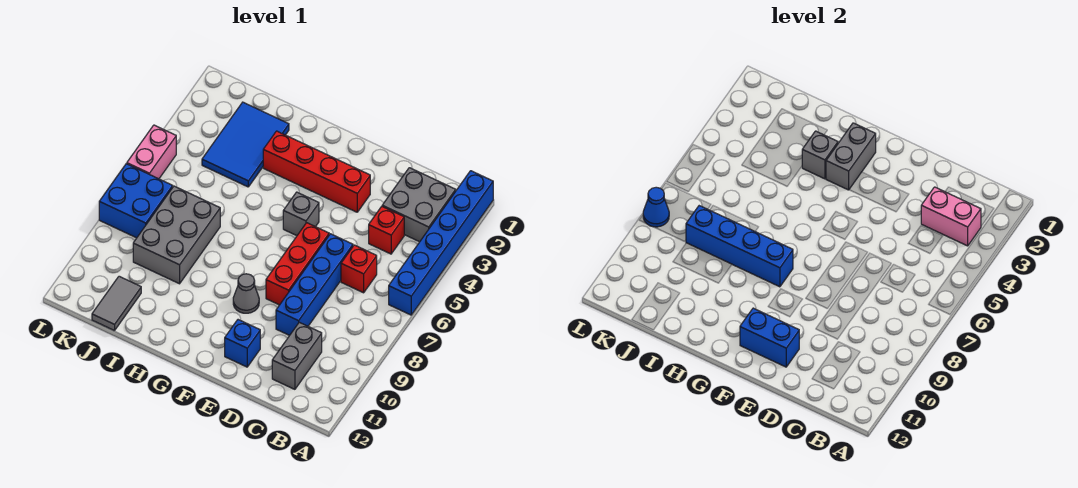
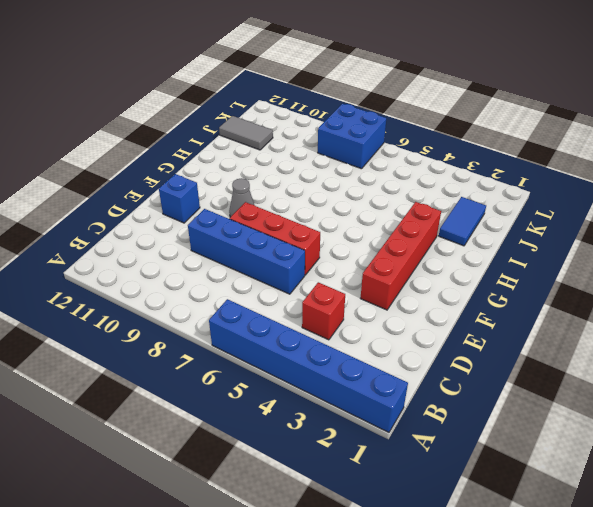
blue tile I2:J2 level 1 -> blue tile I2:J4 level 1
none -> grey brick B2:C3 level 1
none -> red brick C6 level 1
none -> grey brick C10:C11 level 1

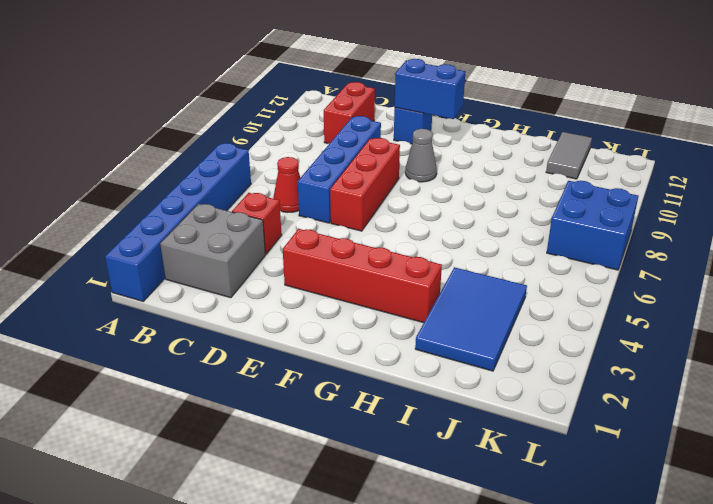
red cone C6 level 1 -> red brick C6 level 1
red brick C10:C11 level 1 -> grey brick C10:C11 level 1
none -> grey brick F5 level 1
none -> grey brick I7:J9 level 1
none -> pink brick L5:L6 level 1

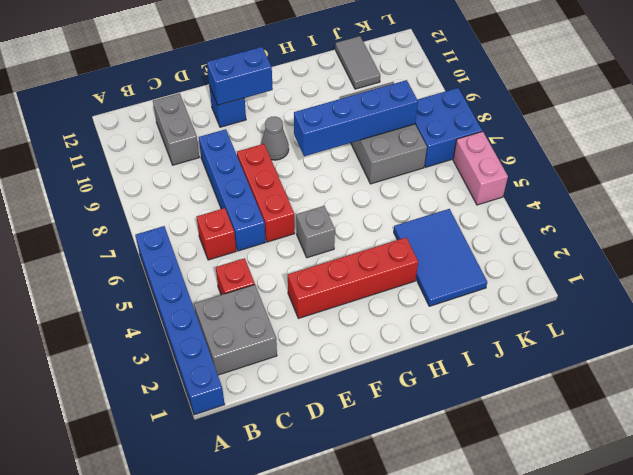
none -> pink brick B3:C3 level 2
none -> grey brick G2:G3 level 2
none -> grey brick H3 level 2

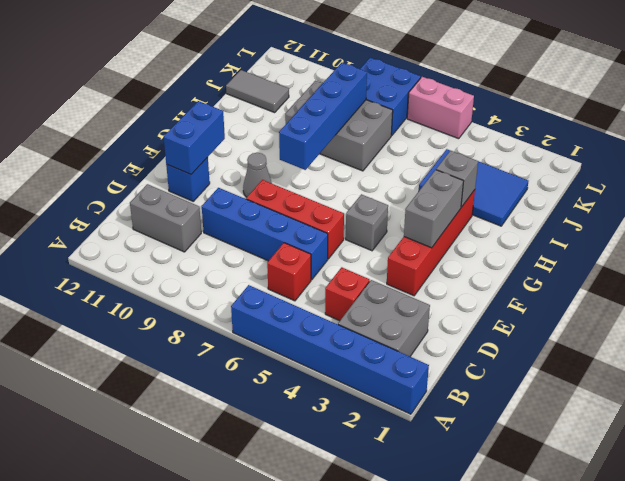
grey brick F3:G3 level 2 -> grey brick G2:G3 level 2
none -> pink brick B3:C3 level 2
none -> blue cone L8 level 2

